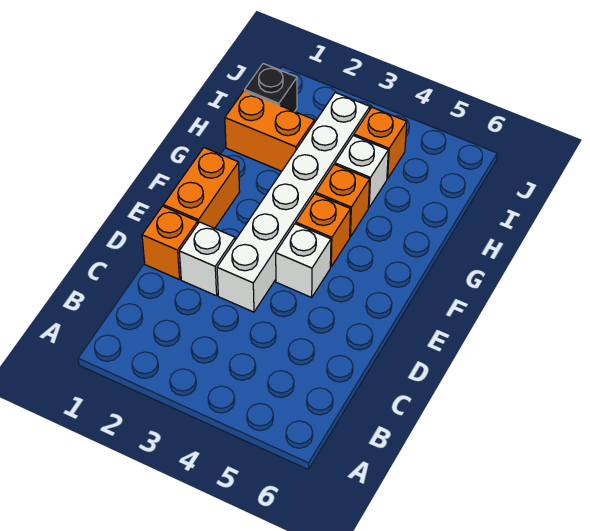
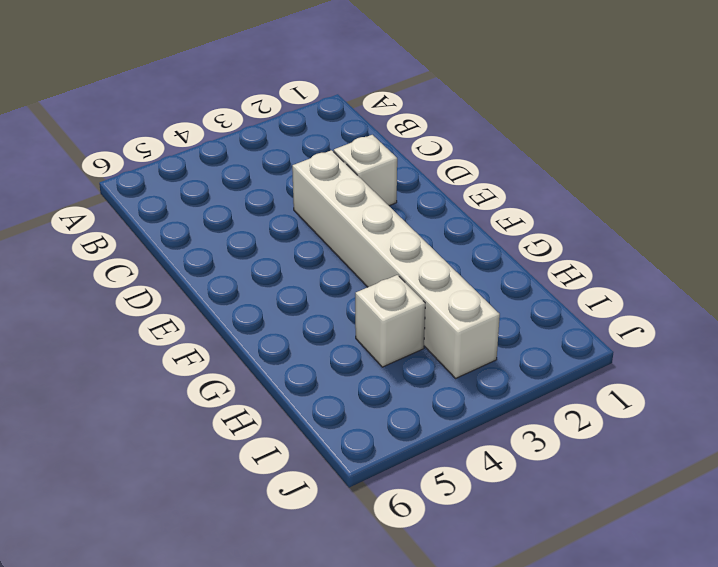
none -> orange brick D1 level 1
none -> orange brick E1:F1 level 1

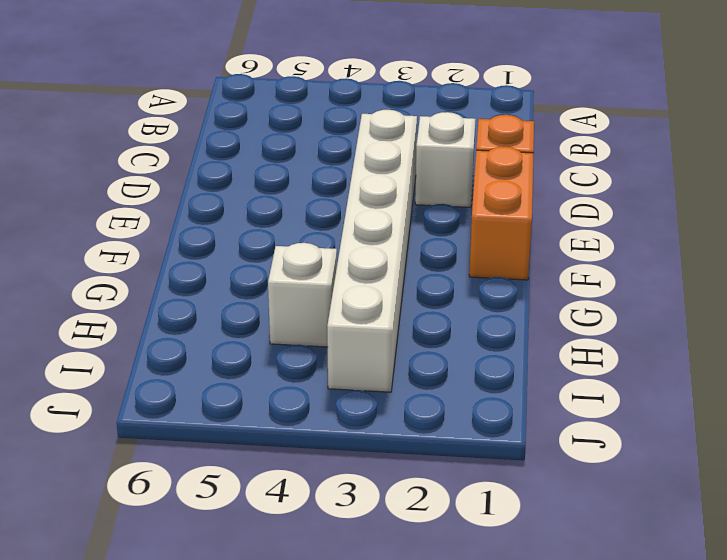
none -> white brick E4 level 1
none -> orange brick F4 level 1

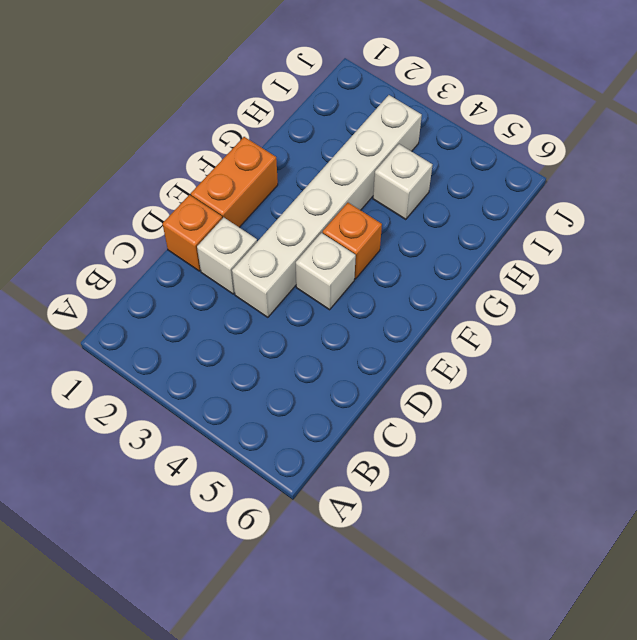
none -> orange brick G4 level 1
none -> orange brick H1:H2 level 1

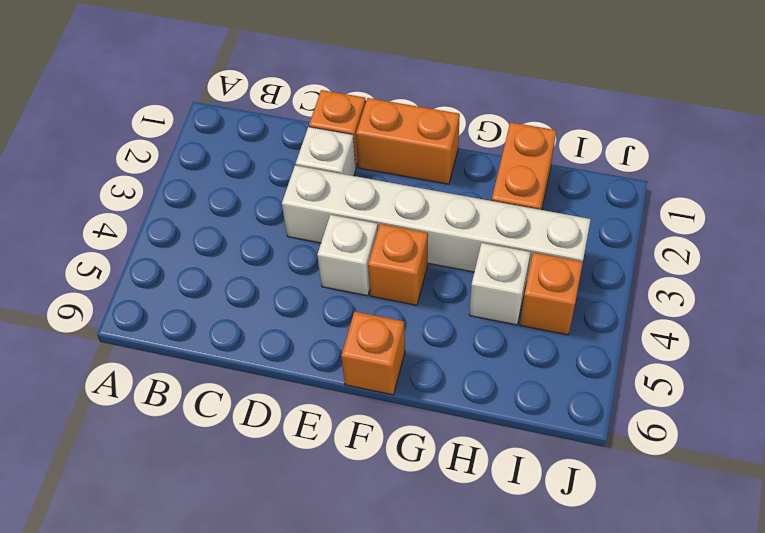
orange brick F6 level 1 -> orange brick G4 level 1
none -> black brick I1 level 1

